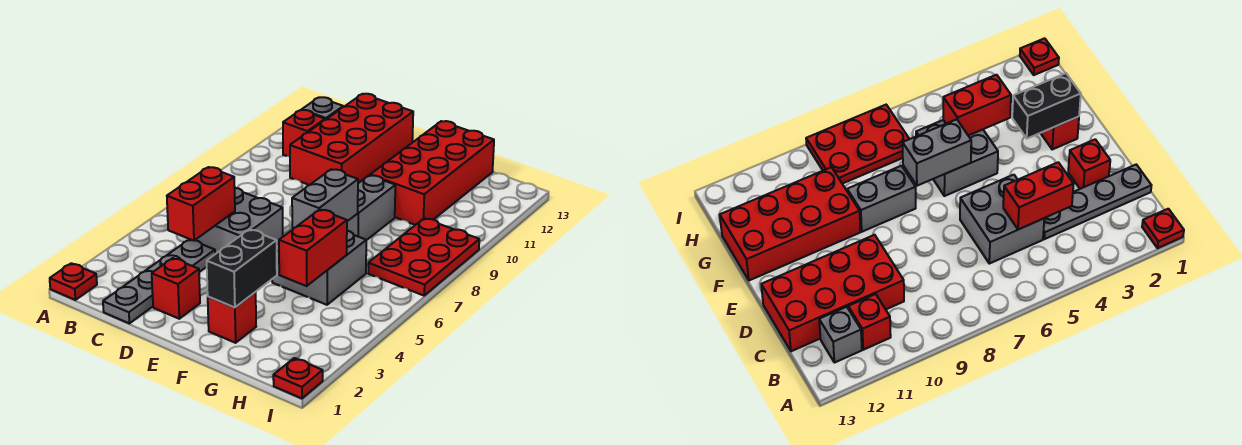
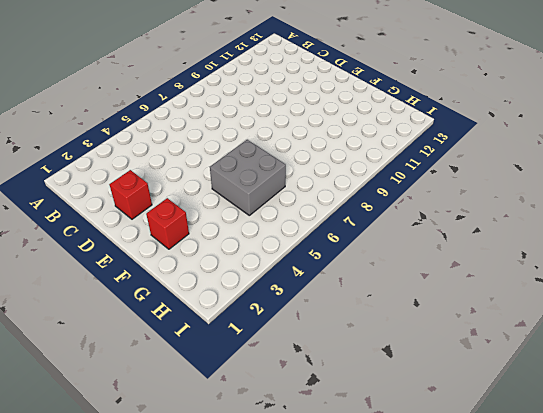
none -> red plate A1 level 1
none -> red brick B11 level 1
none -> grey brick B12 level 1

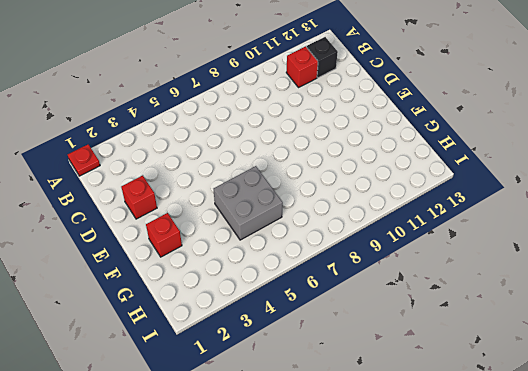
black brick B12 level 1 -> grey brick B12 level 1
none -> grey plate C1:C4 level 1
none -> grey brick C5:D6 level 1
none -> red brick C10:D13 level 1

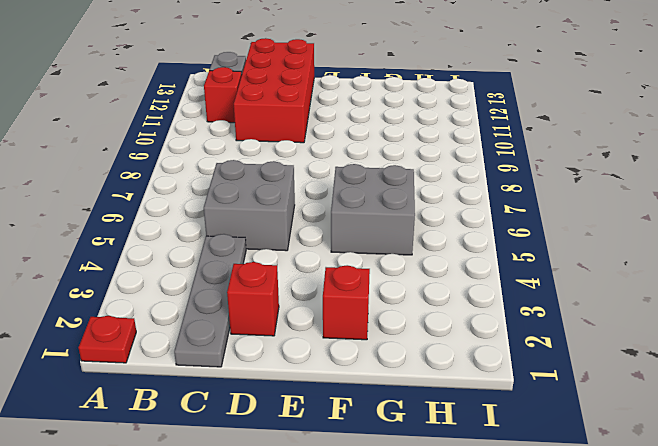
none -> grey brick F8:F9 level 1
none -> red brick F10:G13 level 1
none -> red plate H7:I9 level 1

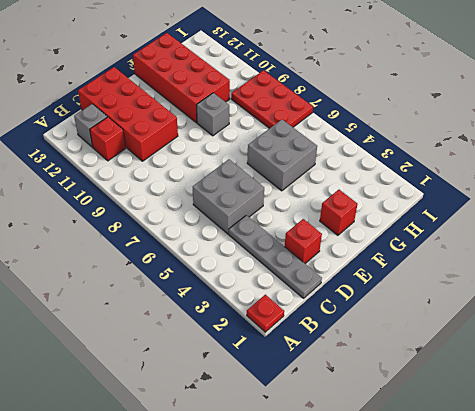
grey brick F9 level 1 -> grey brick F8:F9 level 1
none -> red plate I1 level 1
none -> red brick C4:C5 level 2
none -> black brick F2:F3 level 2

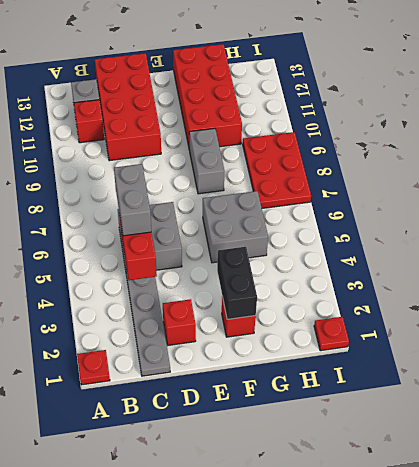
grey brick C5:C6 level 3 -> grey brick F6:F7 level 2
none -> red brick G4:G5 level 2

